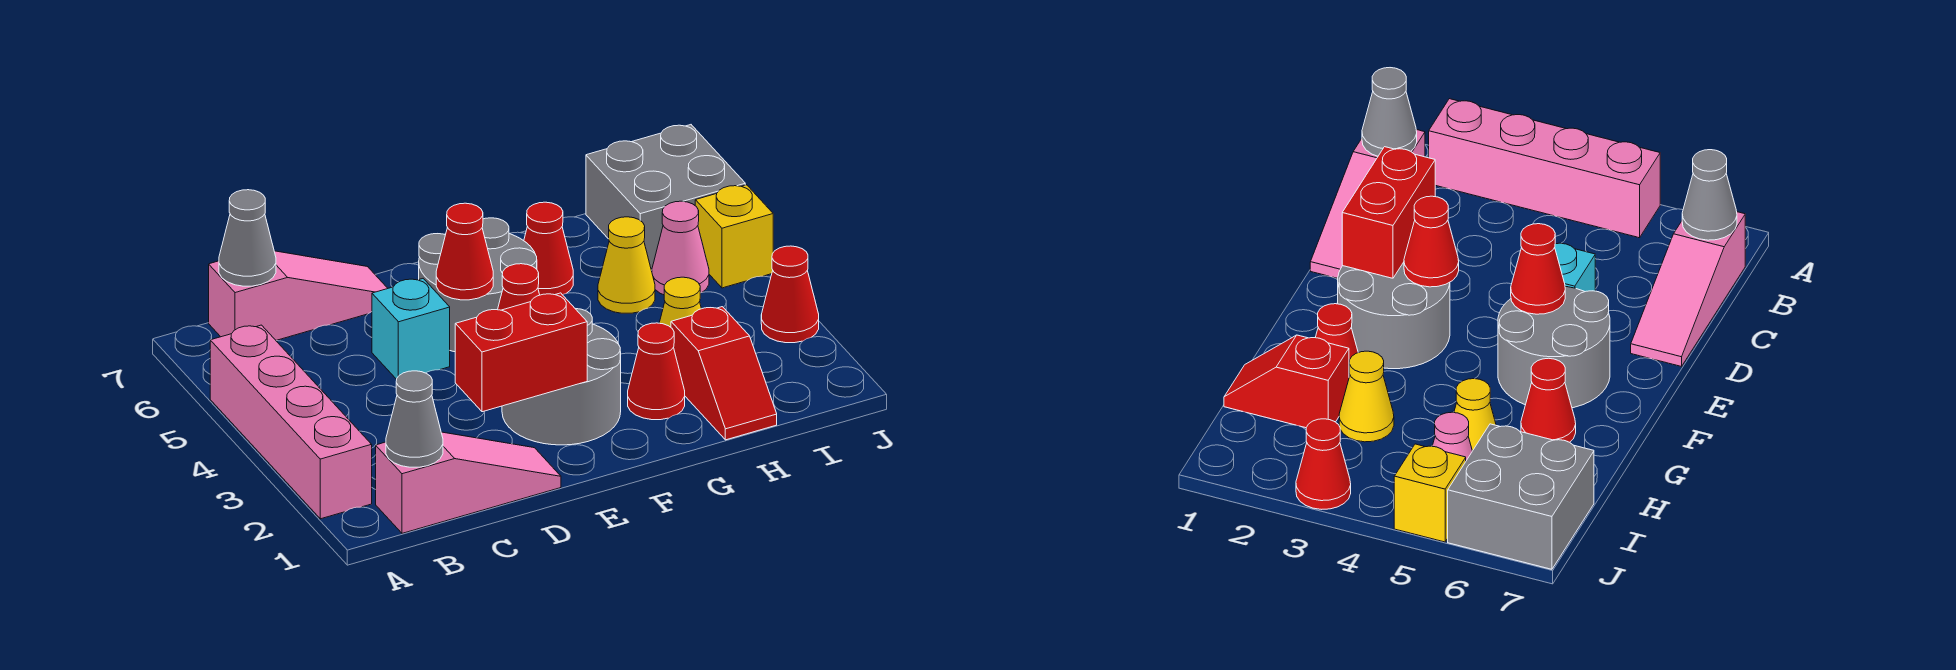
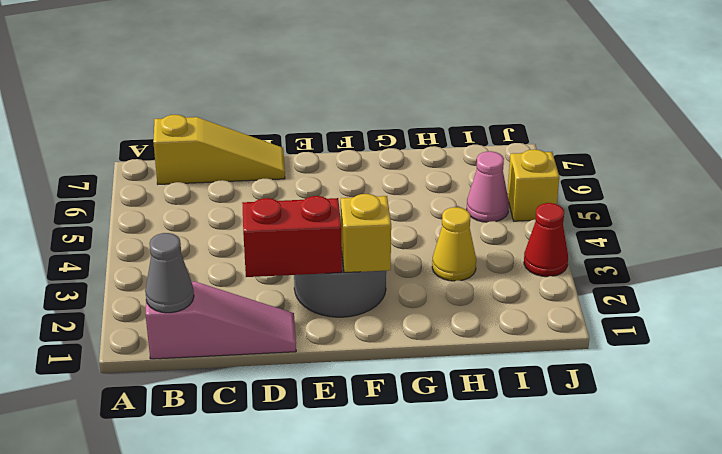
yellow slope B7:D7 level 1 top B -> pink slope B7:D7 level 1 top B
yellow brick F2 level 2 -> none
none -> pink brick A2:A5 level 1
none -> cyan brick D5 level 1
none -> grey round brick E5:F6 level 1

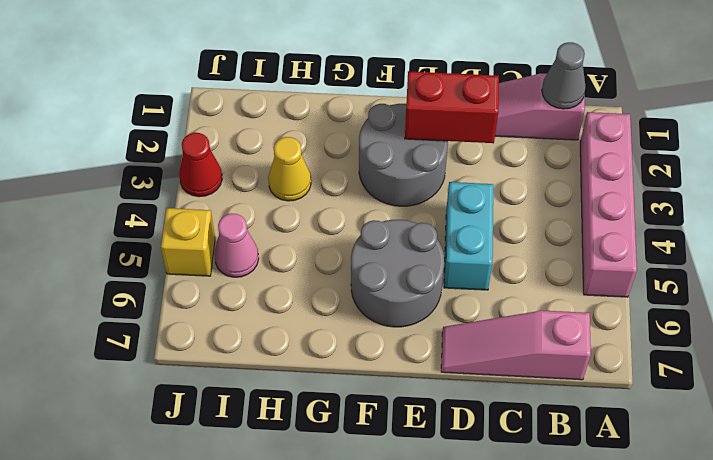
cyan brick D4:D5 level 1 -> cyan brick D5 level 1
none -> red cone G2 level 1
none -> red cone G6 level 1
none -> red slope H1:H2 level 1 top 2

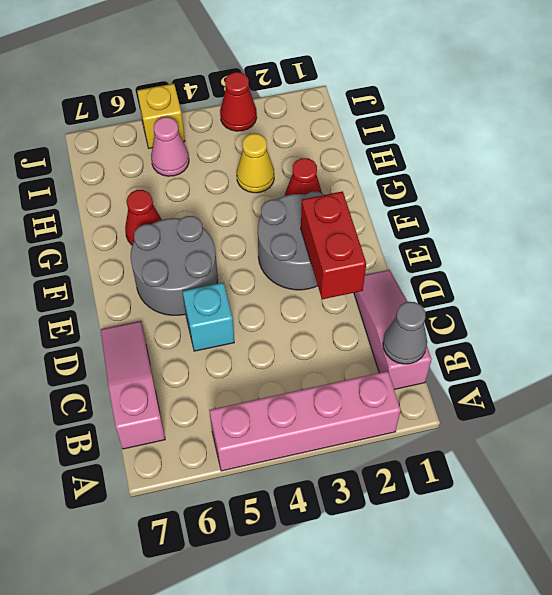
none -> red slope H1:H2 level 1 top 2
none -> yellow cone H5 level 1
none -> grey brick I6:J7 level 1

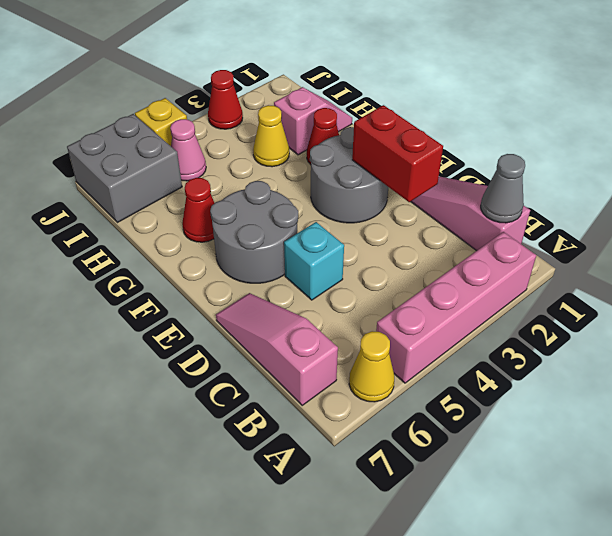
yellow cone A6 level 1 -> yellow cone H5 level 1
pink slope H1:H2 level 1 top 2 -> red slope H1:H2 level 1 top 2
none -> grey cone B7 level 2
none -> red cone E3 level 2
none -> red cone E5 level 2

